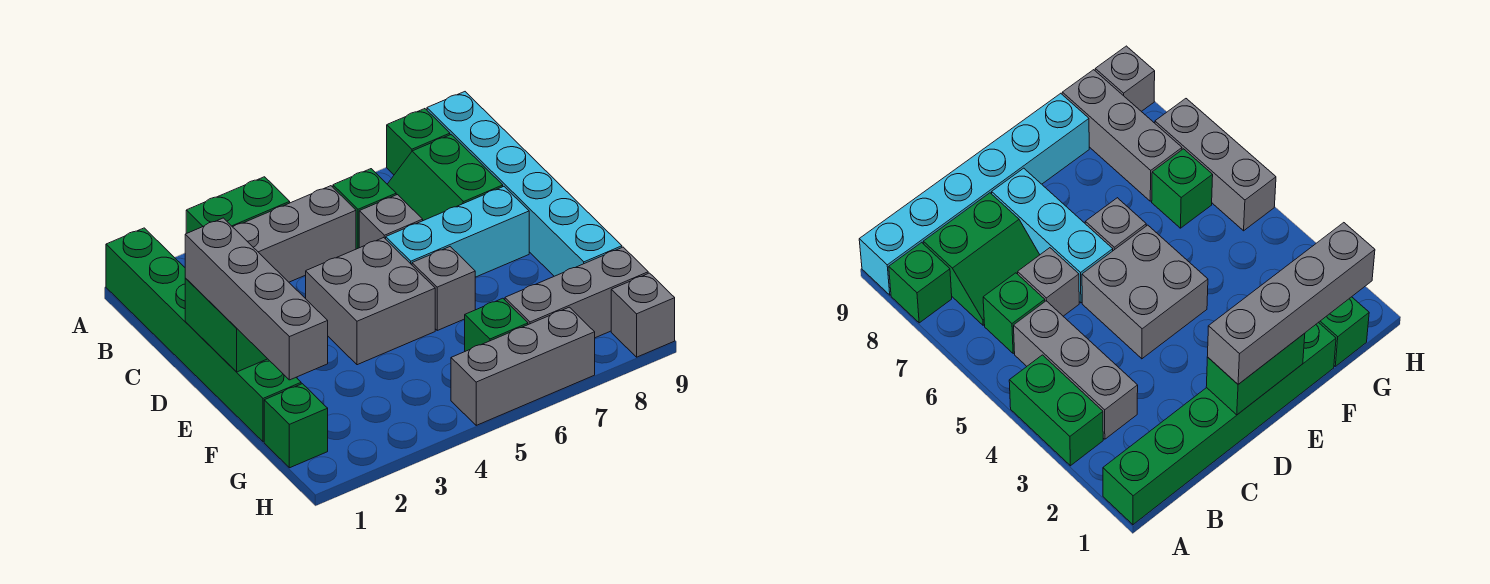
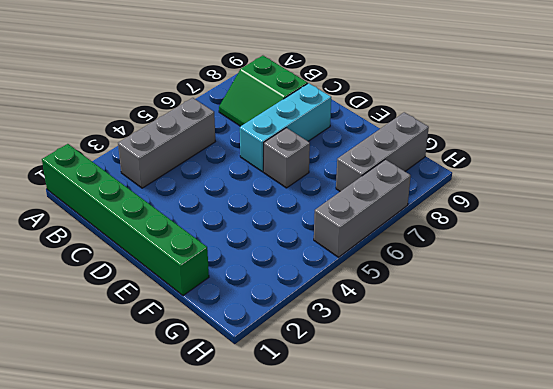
none -> green brick A3:A4 level 1
none -> green brick A8 level 1
none -> cyan brick A9:F9 level 1

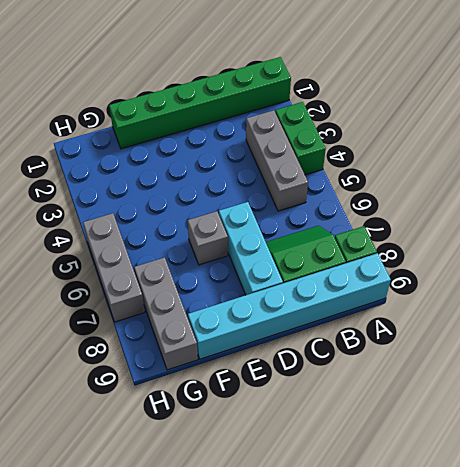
none -> green brick B6 level 1
none -> grey brick C6 level 1
none -> grey brick D4:E5 level 1

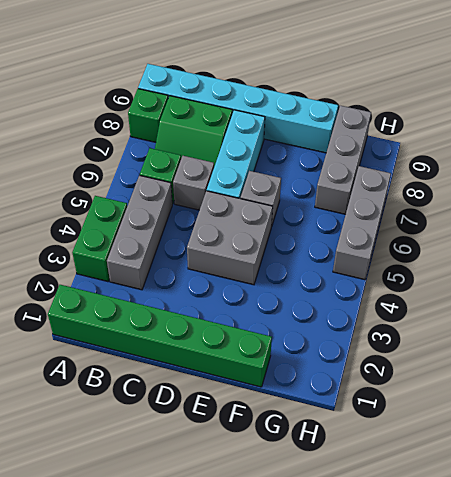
none -> green brick G1 level 1
none -> green brick G6 level 1
none -> grey brick H9 level 1

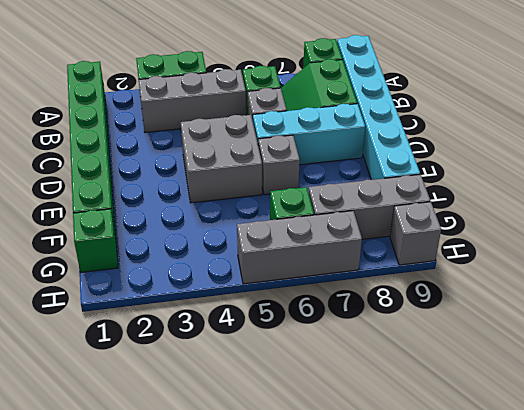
none -> green brick D1:E1 level 2
none -> grey brick D1:G1 level 3

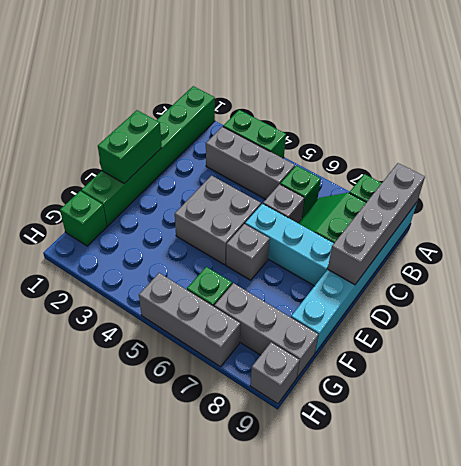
grey brick A9:D9 level 2 -> grey brick D1:G1 level 3

